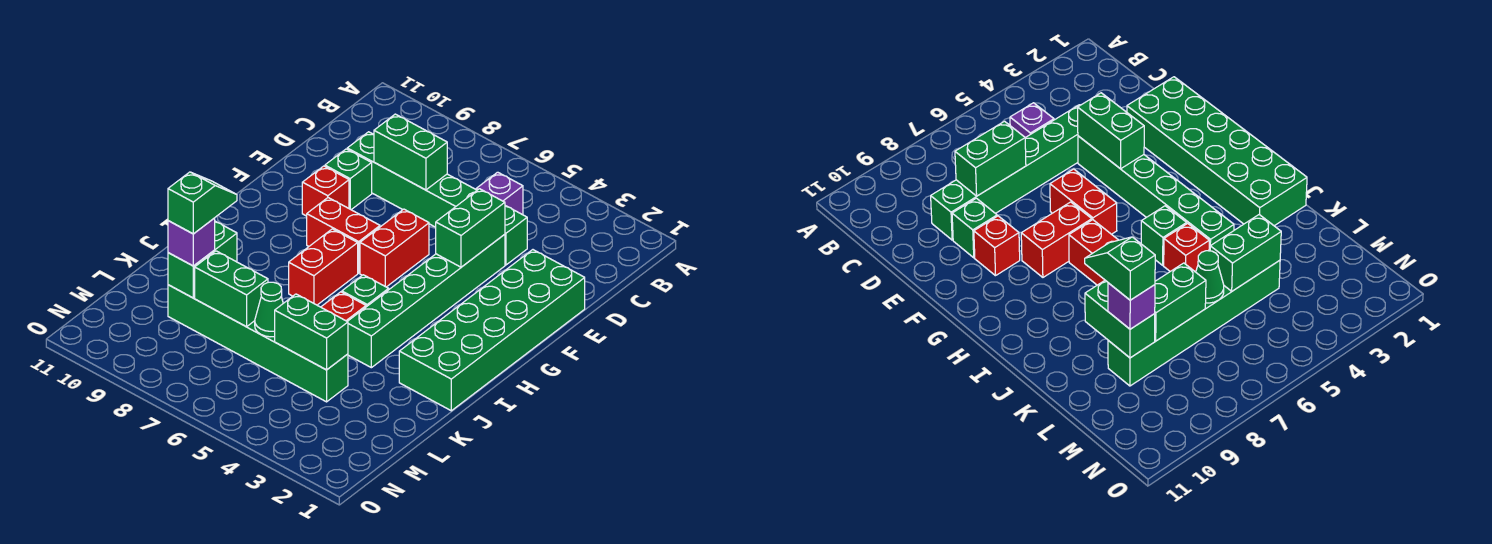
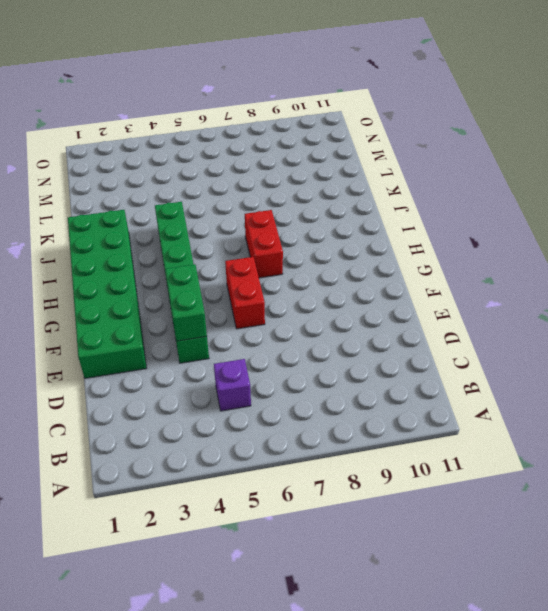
none -> green brick D4:D9 level 1
none -> green brick E9 level 1
none -> red brick F9 level 1

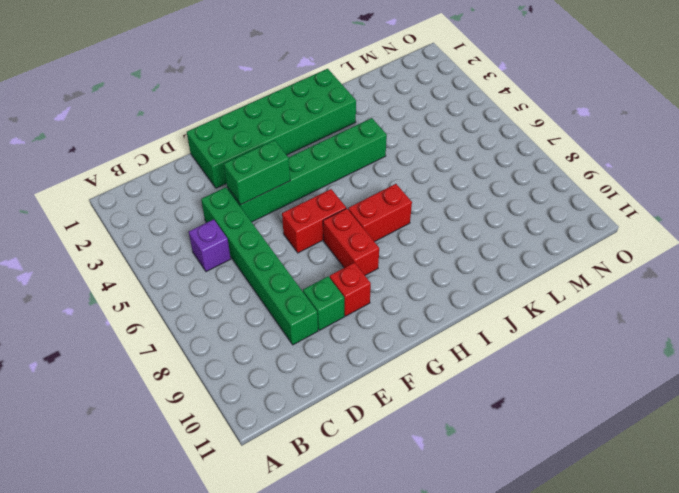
none -> green brick I5 level 1
none -> red brick J5 level 1
none -> green brick L4:L9 level 1

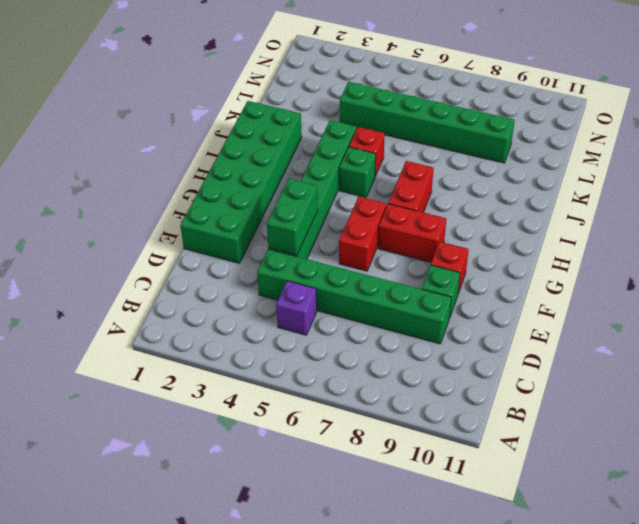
none -> green brick D7:D8 level 2
none -> green brick K9:L9 level 2
none -> green brick L4:L5 level 2

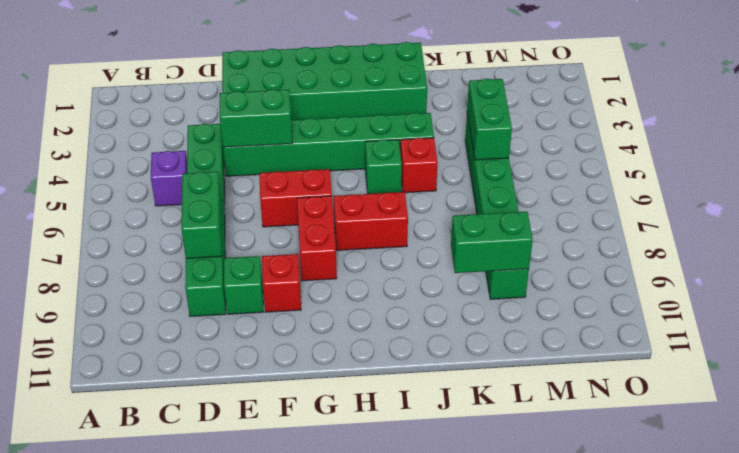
none -> green cone L6 level 2
none -> green brick L7:L8 level 2
none -> purple brick L9 level 3

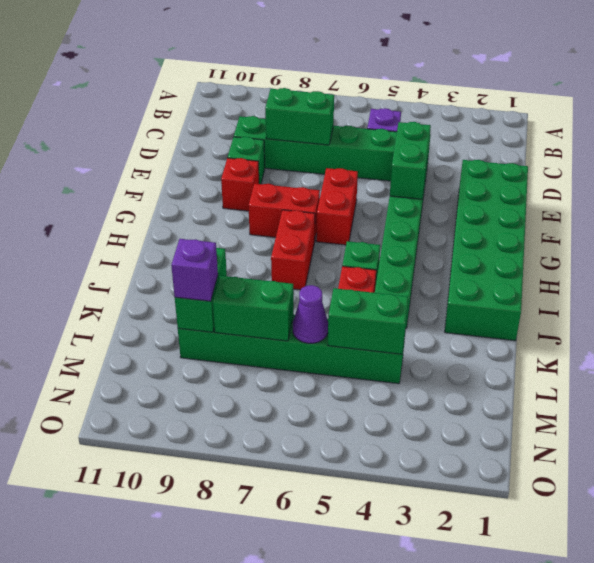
purple cone L6 level 2 -> green cone L6 level 2
none -> green slope K9:L9 level 4 top L

